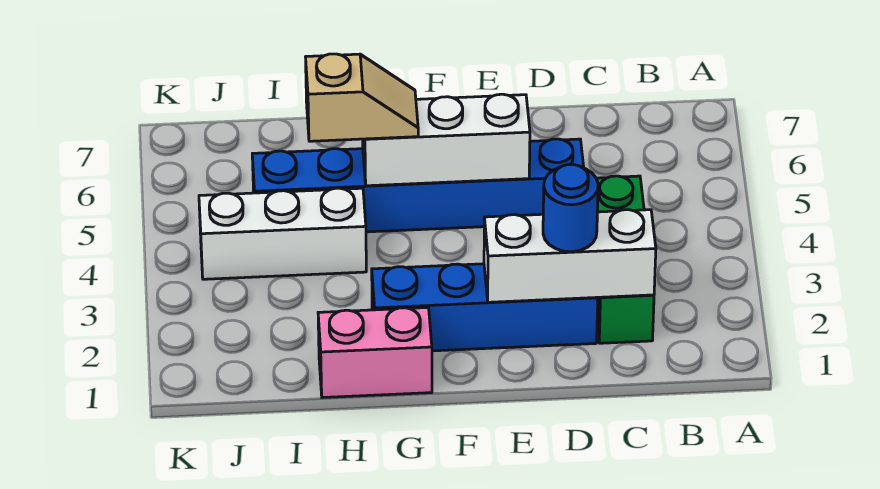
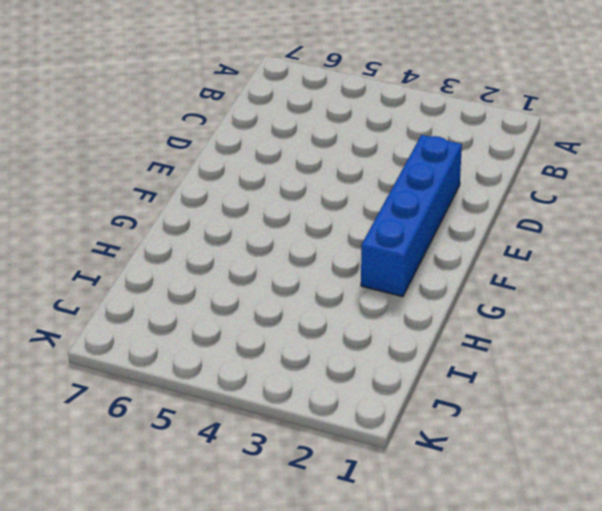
none -> green brick C2:C4 level 1
none -> blue brick D5:I5 level 1

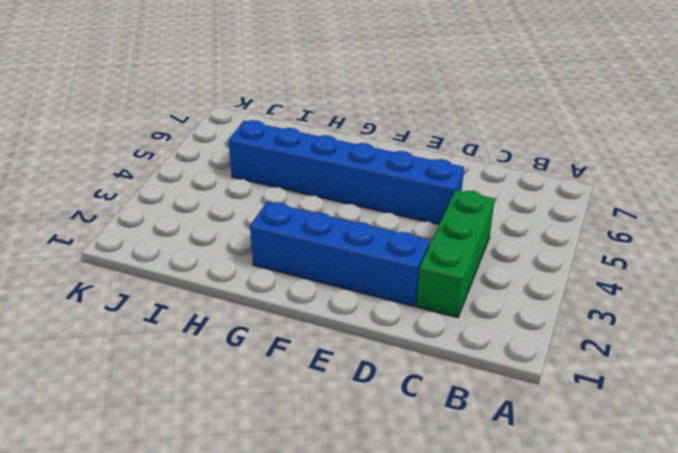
none -> pink brick G1:H1 level 1
none -> white brick H4:J4 level 1

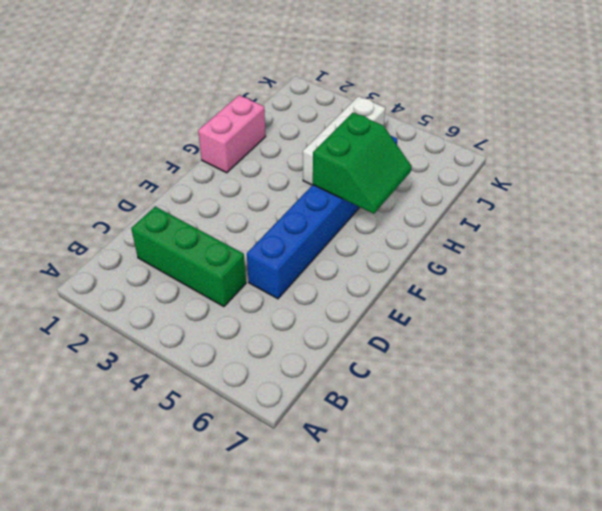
green slope G5:H6 level 2 top 5 -> white brick E5:G5 level 2
none -> blue brick D2:G2 level 1
none -> white brick C2:E2 level 2

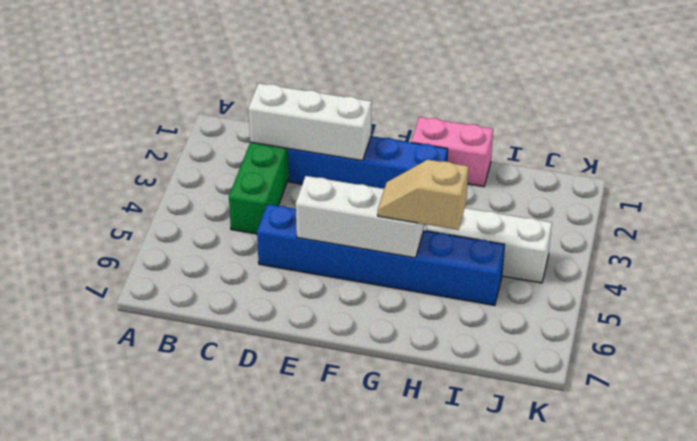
none -> blue round brick D2 level 3

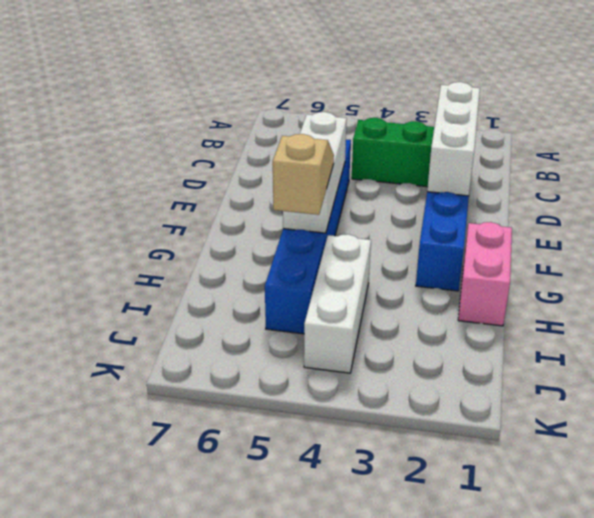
none -> blue round brick D2 level 3

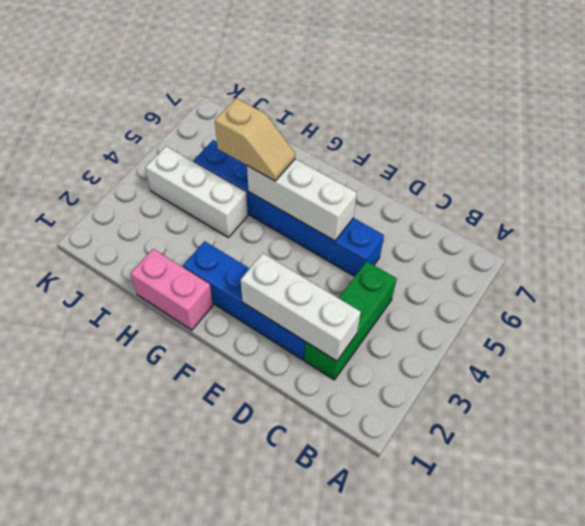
none -> blue round brick D2 level 3

